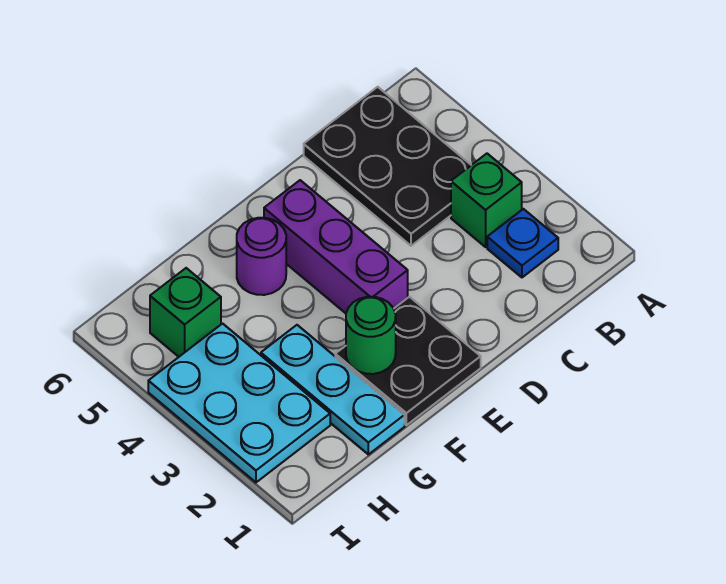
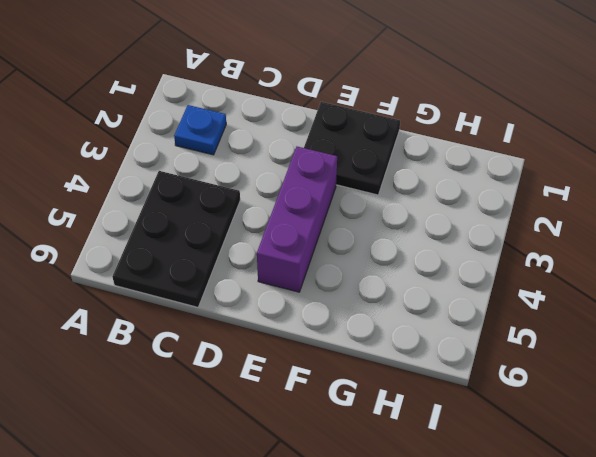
none -> green brick B3 level 1
none -> purple round brick F5 level 1

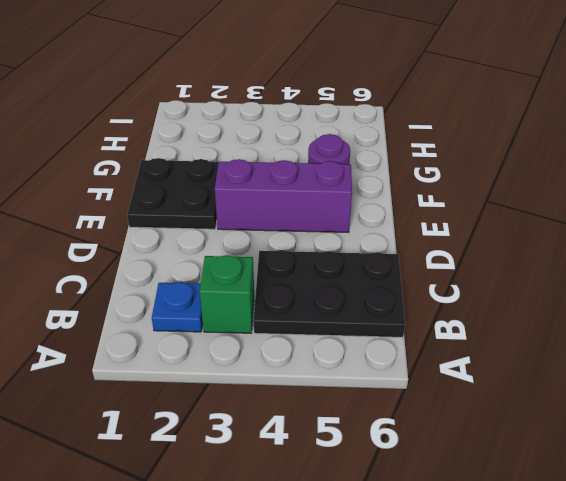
none -> cyan plate G1:G3 level 1
none -> cyan plate H2:I4 level 1

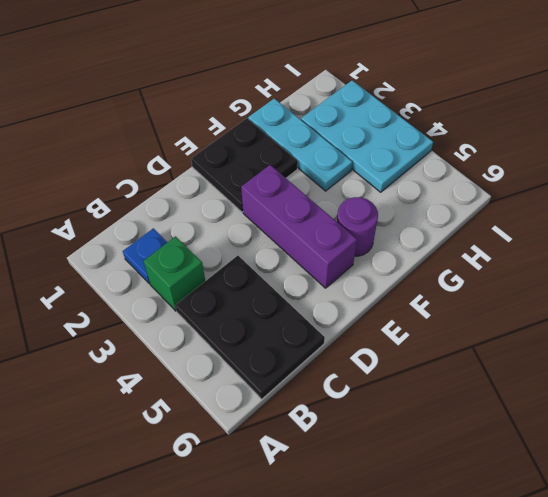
none -> green brick H5 level 1
none -> green round brick F2 level 2

